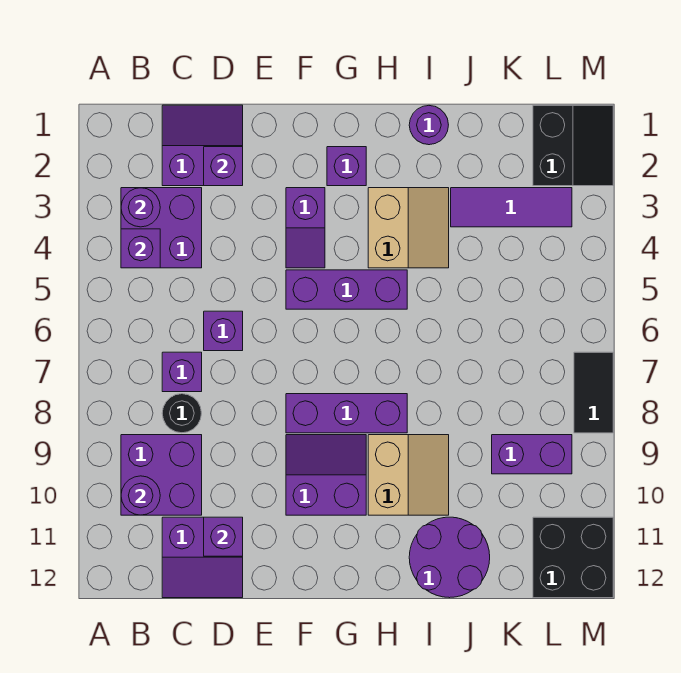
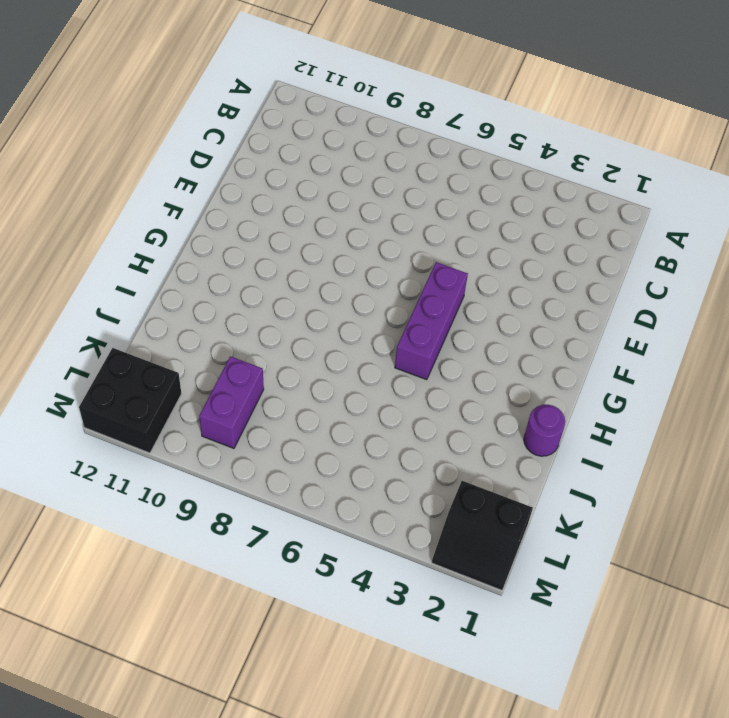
none -> purple brick B3:C4 level 1
none -> purple brick B9:C10 level 1
none -> purple slope C1:D2 level 1 top 2

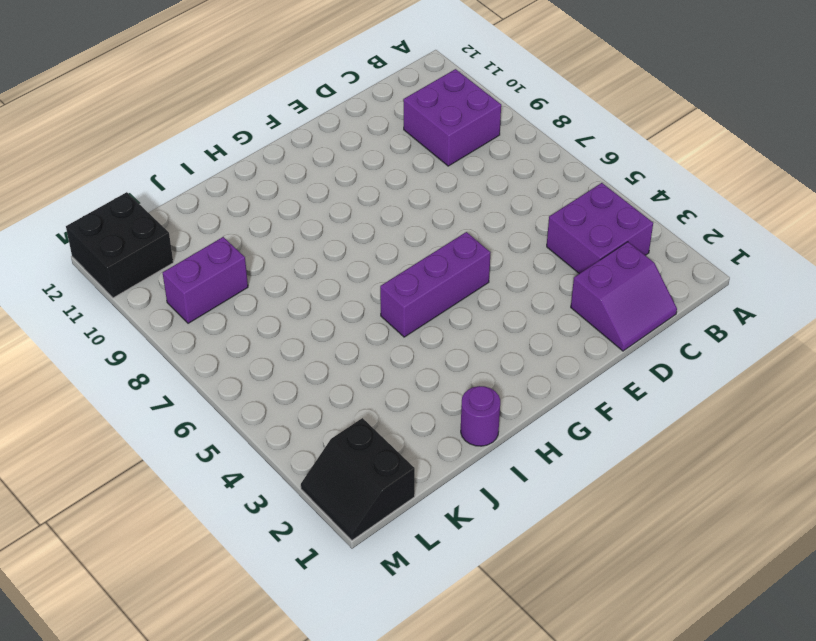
none -> purple brick C7 level 1
none -> black round brick C8 level 1
none -> purple slope C11:D12 level 1 top 11

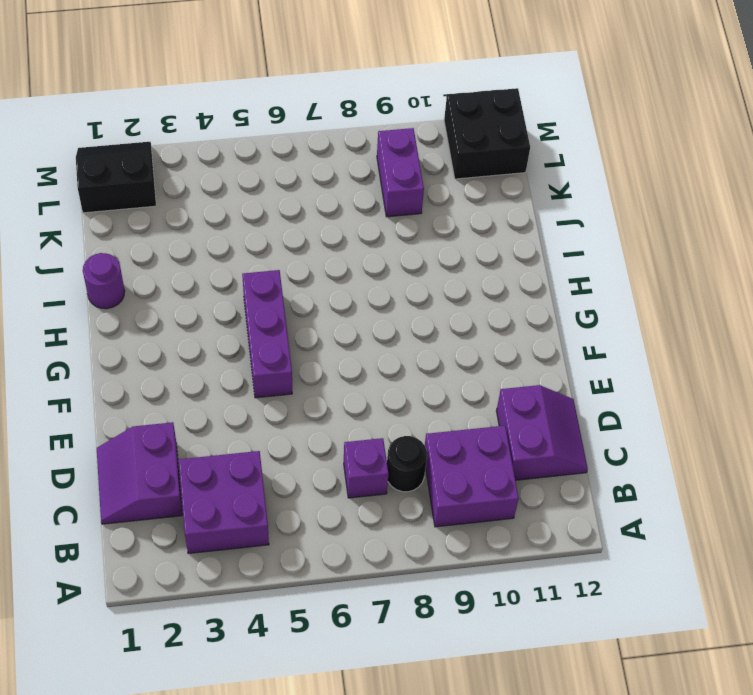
none -> purple brick D6 level 1
none -> purple slope F3:F4 level 1 top 3
none -> purple brick F8:H8 level 1

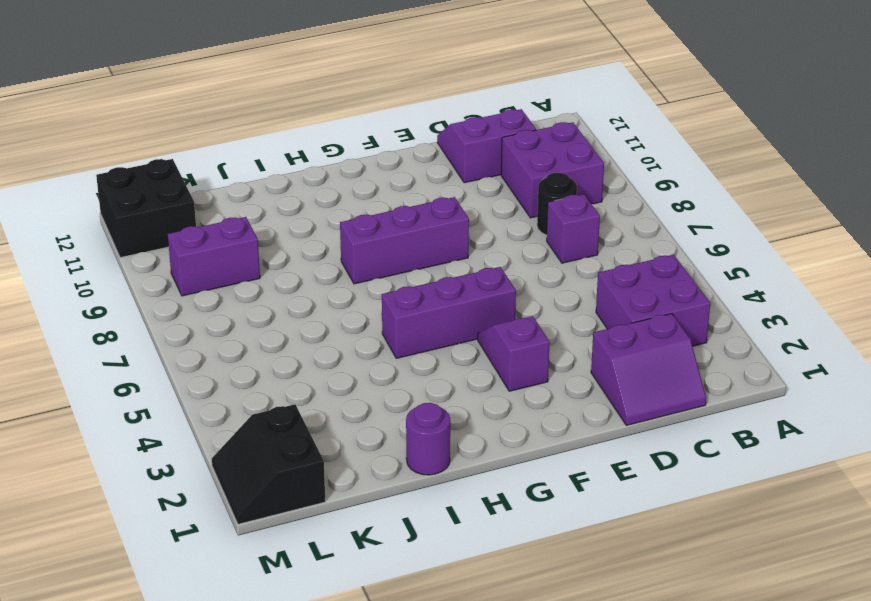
none -> purple brick D6 level 1
none -> purple slope F9:G10 level 1 top 10
none -> purple brick G2 level 1

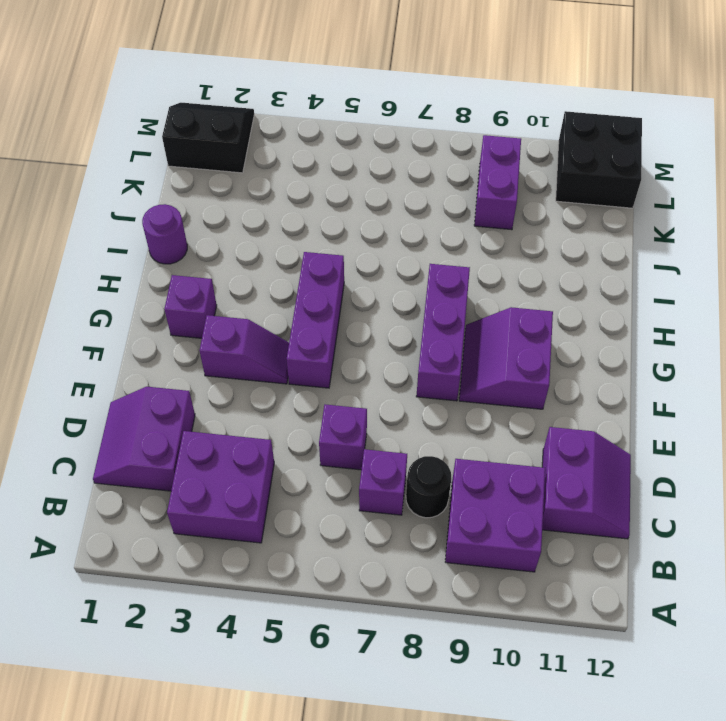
none -> tan slope H3:I4 level 1 top H
none -> tan slope H9:I10 level 1 top H
none -> purple round brick I11:J12 level 1

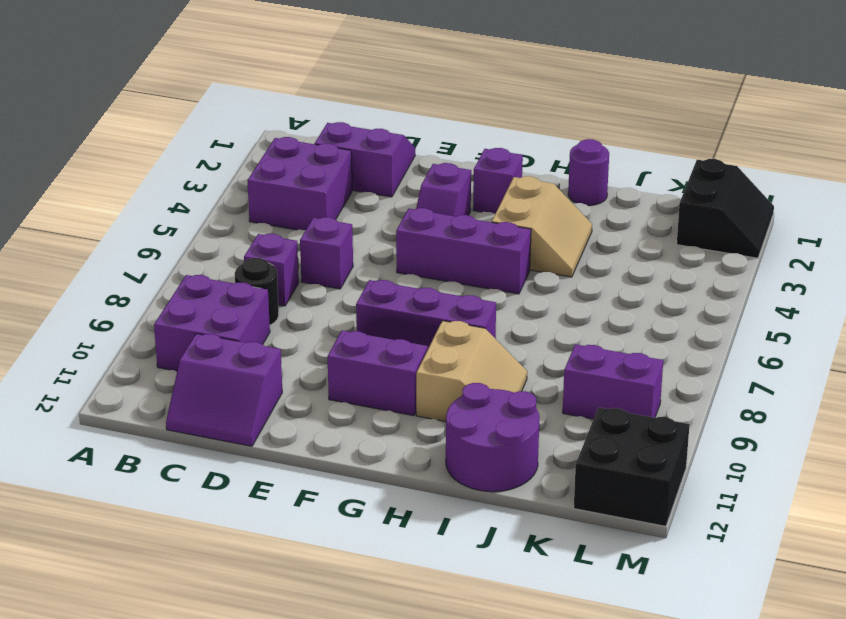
none -> purple tile J3:L3 level 1
none -> black tile M7:M8 level 1
none -> purple round brick B3 level 2

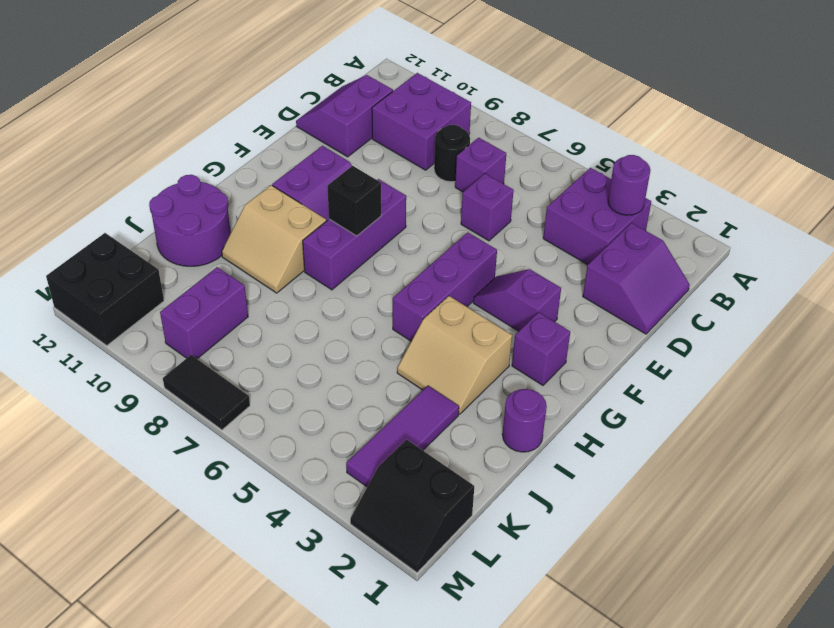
black brick G8 level 2 -> none
none -> purple brick B4 level 2
none -> purple round brick B10 level 2
none -> purple brick D2 level 2

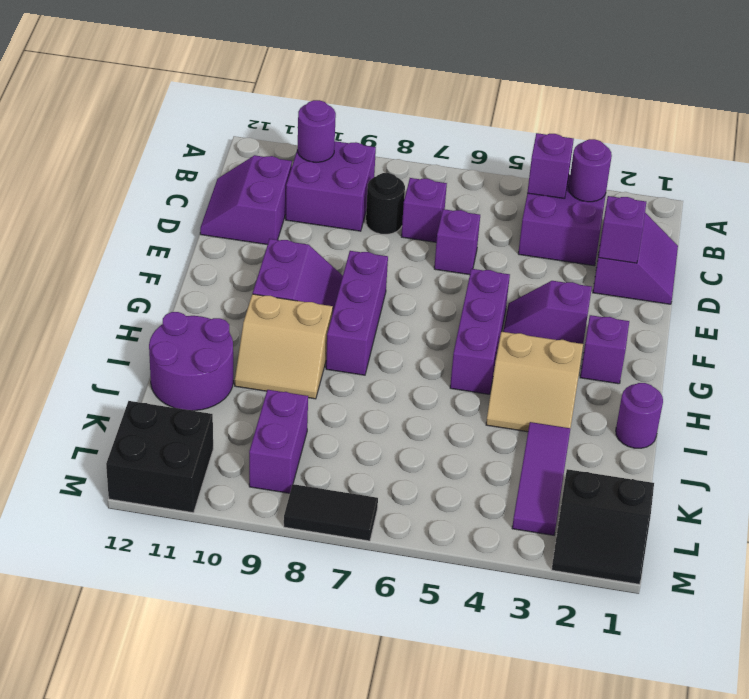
none -> purple brick D11 level 2

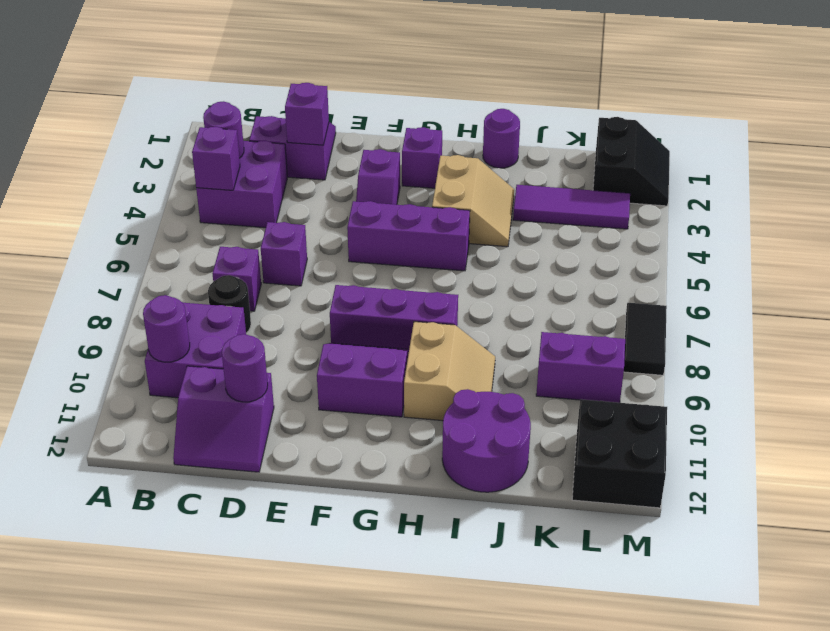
purple round brick D11 level 2 -> purple brick D11 level 2

